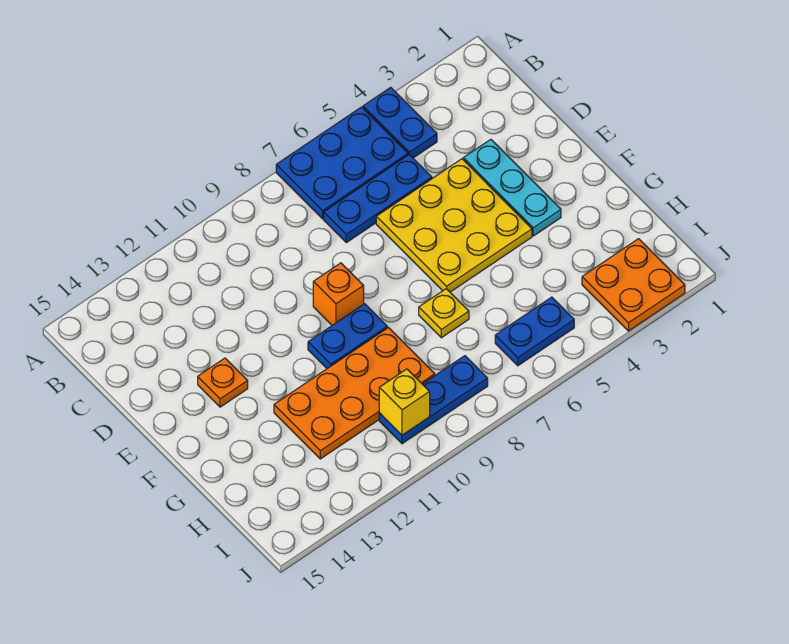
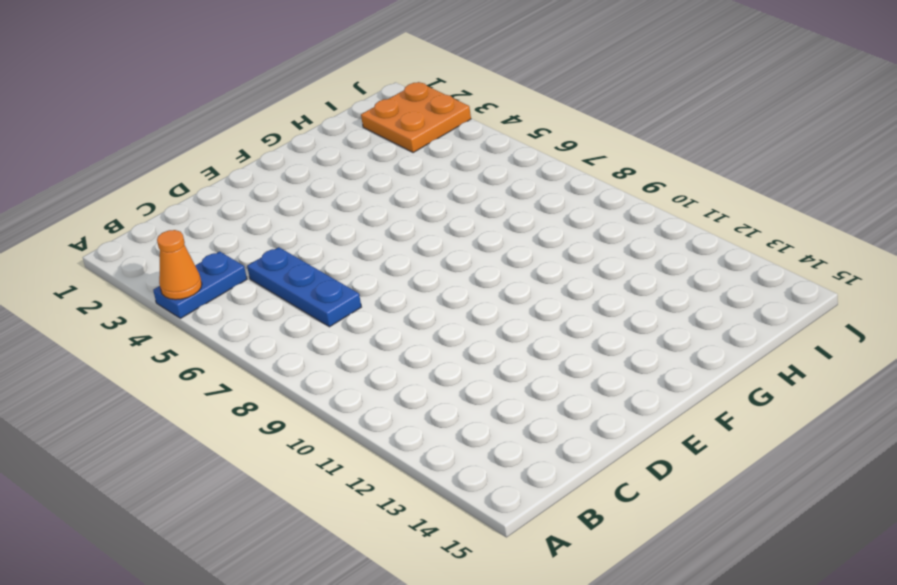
orange cone A4 level 2 -> none
none -> blue plate A5:B7 level 1
none -> cyan plate D3:F3 level 1
none -> yellow plate D4:F6 level 1

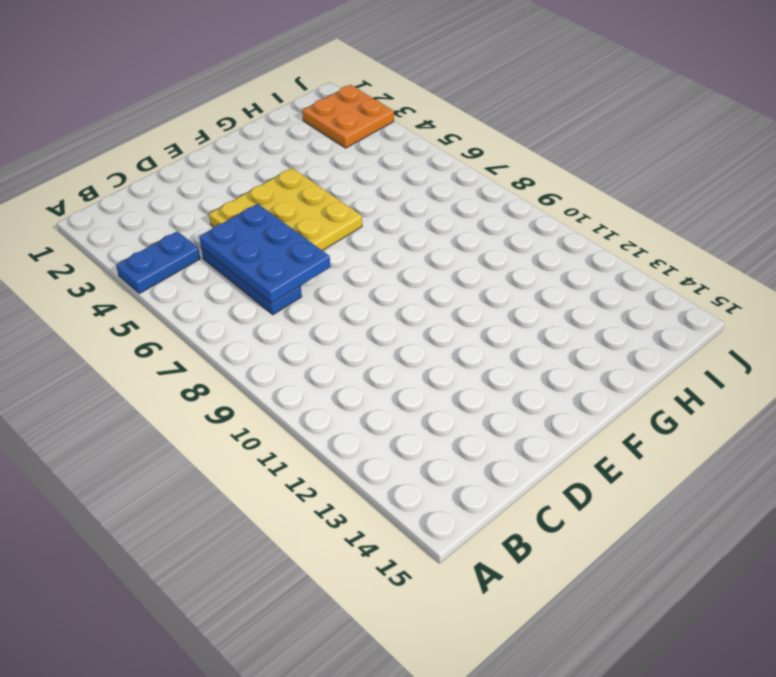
blue plate C5:D7 level 2 -> blue plate A5:B7 level 1
none -> cyan plate D3:F3 level 1
none -> orange brick E9 level 1
none -> orange plate E13 level 1

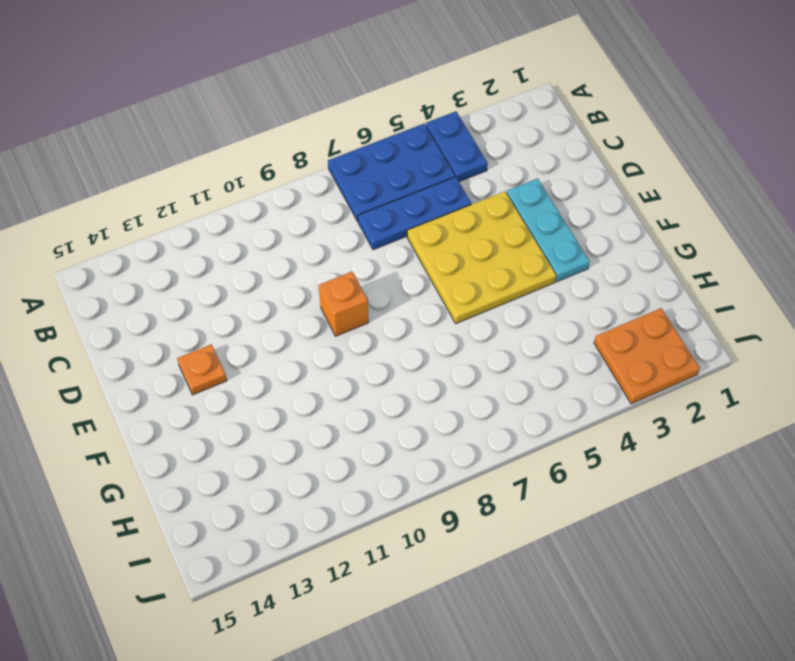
none -> blue plate F9:F10 level 1
none -> yellow plate G7 level 1
none -> orange plate G9:H12 level 1

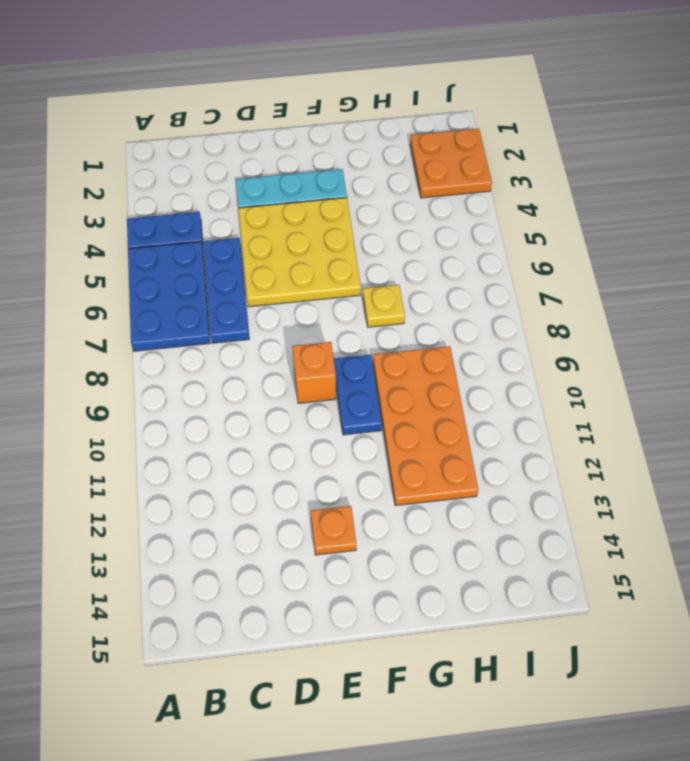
none -> blue plate I5:I6 level 1
none -> blue plate I8:I10 level 1
none -> yellow brick I10 level 2

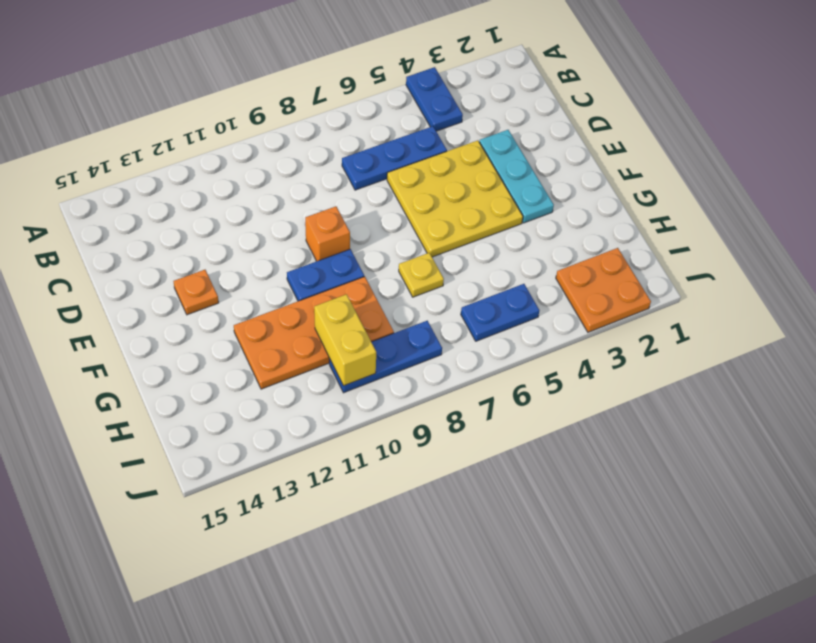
yellow brick H10:I10 level 2 -> yellow brick I10 level 2
none -> blue plate A5:B7 level 1

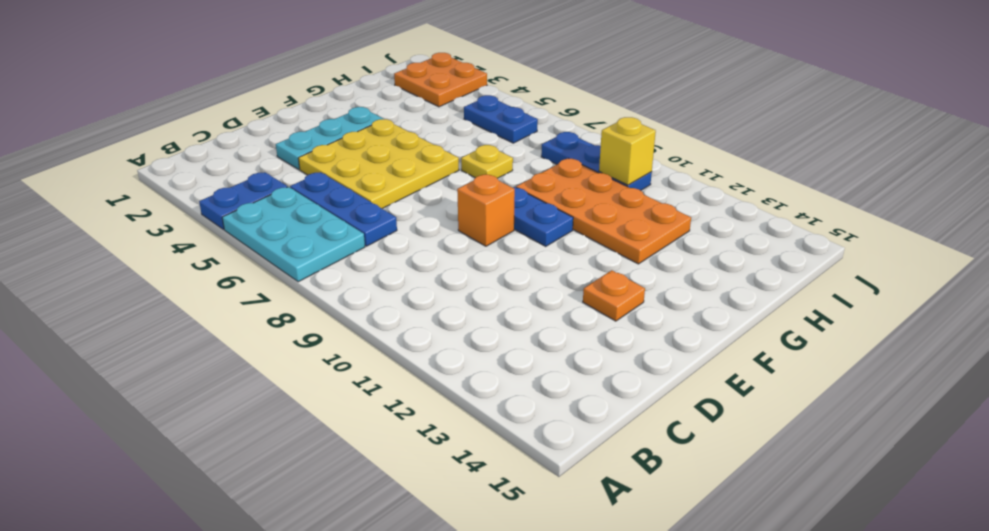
cyan plate A5:B7 level 1 -> blue plate A5:B7 level 1

